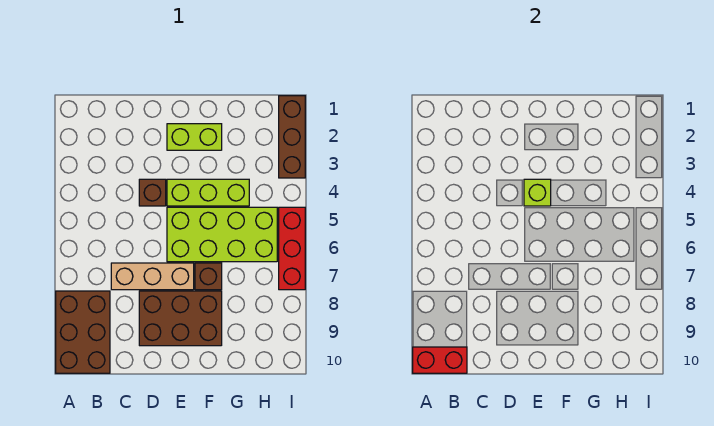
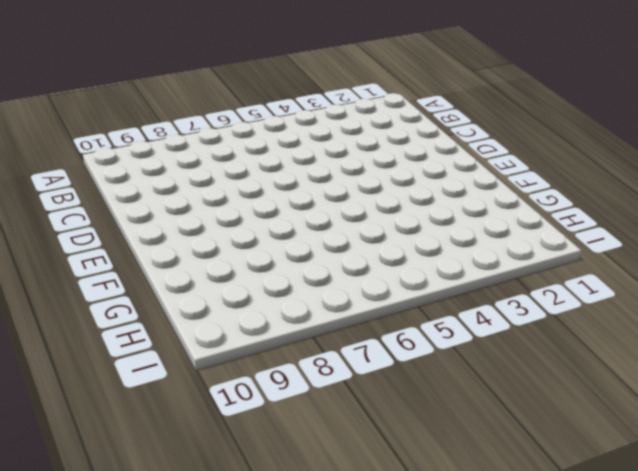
none -> brown brick A8:B10 level 1
none -> tan brick C7:E7 level 1
none -> brown brick D4 level 1

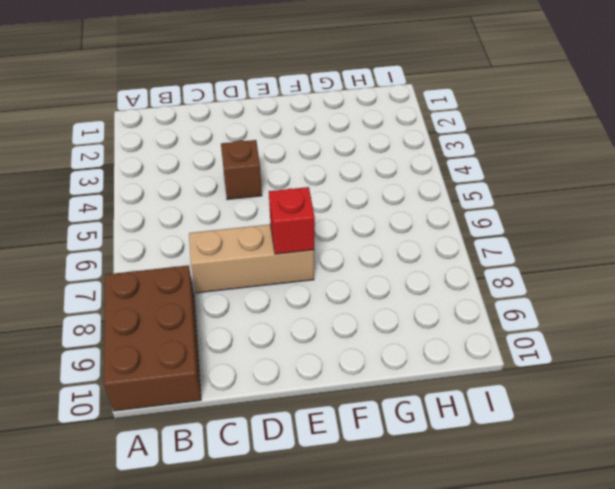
red brick E7 level 2 -> none
none -> brown brick D8:F9 level 1
none -> lime brick E2:F2 level 1
none -> lime brick E4:G4 level 1

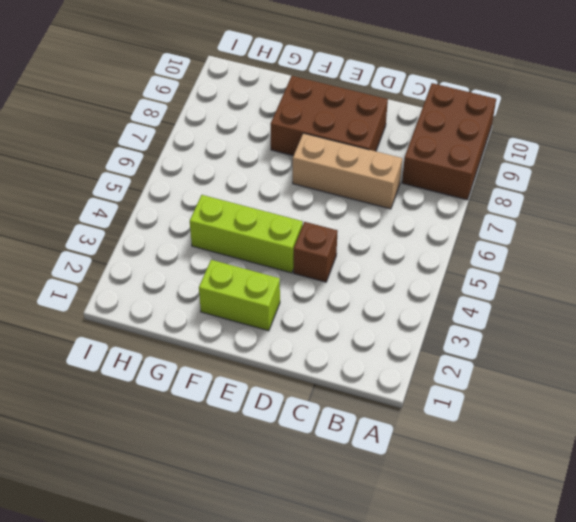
none -> lime brick E5:H6 level 1
none -> brown brick F7 level 1
none -> brown brick I1:I3 level 1

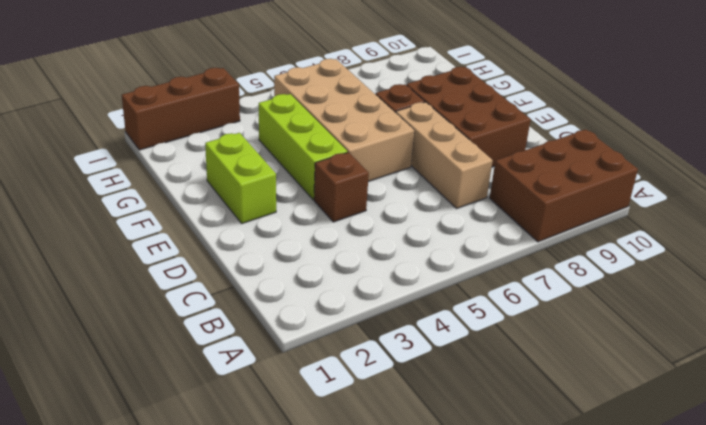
tan brick E5:H6 level 1 -> lime brick E5:H6 level 1
none -> red brick I5:I7 level 1
none -> red brick A10:B10 level 2
none -> lime brick E4 level 2

